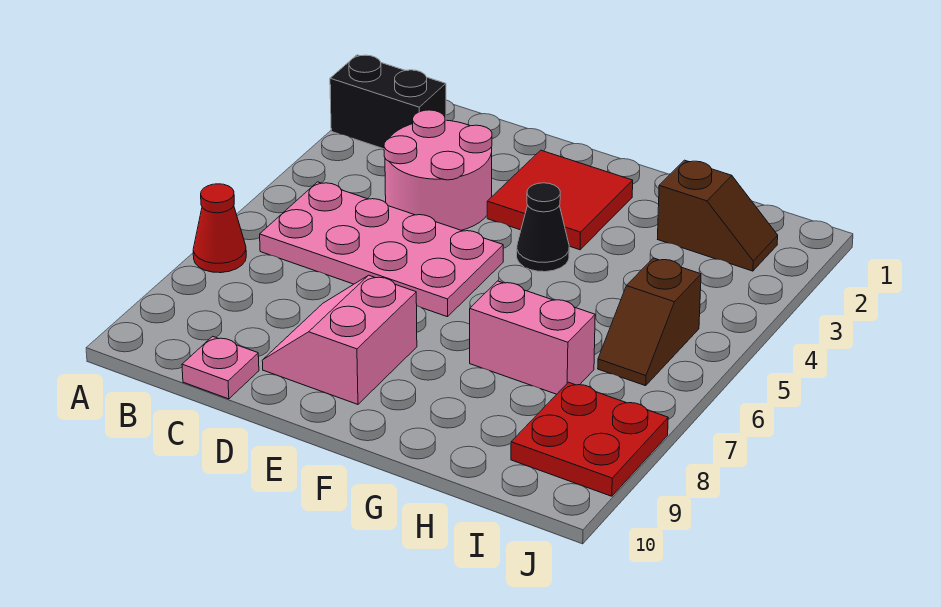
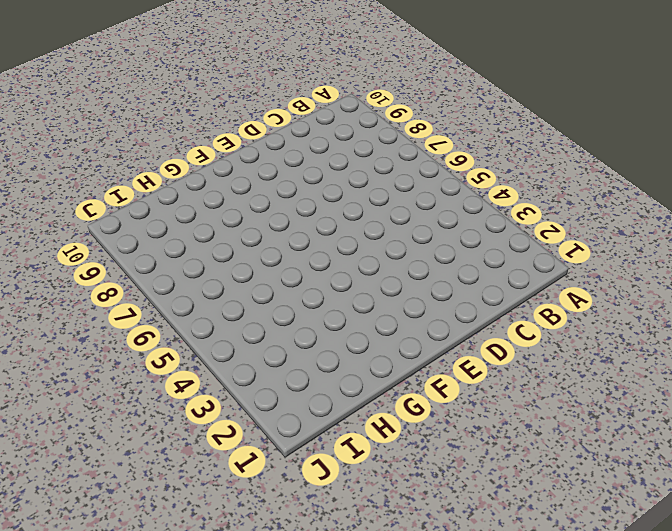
none -> black brick A2:B2 level 1
none -> red cone A7 level 1
none -> pink plate B5:E6 level 1

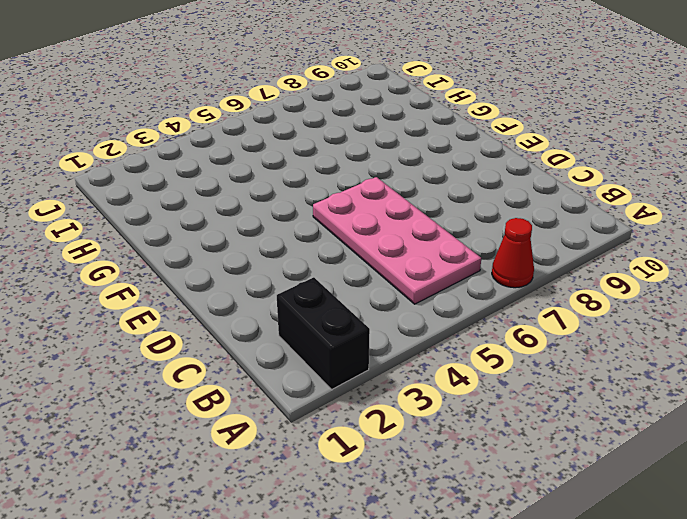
none -> pink round brick C3:D4 level 1
none -> pink plate C10 level 1
none -> pink slope D8:E9 level 1 top E

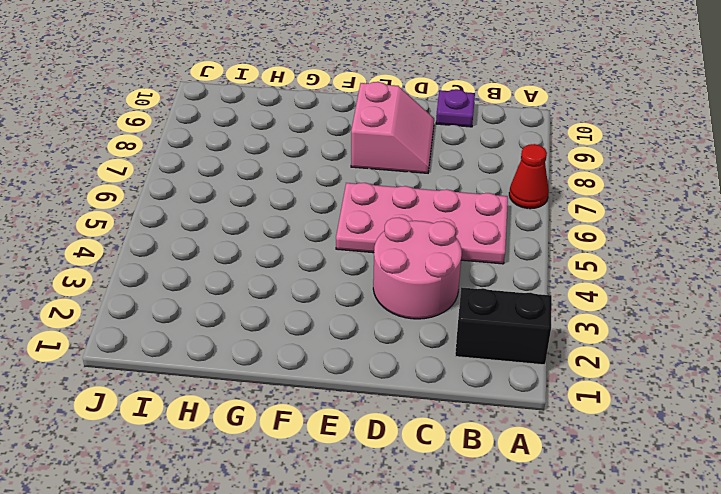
purple plate C10 level 1 -> pink plate C10 level 1
none -> red tile E2:F3 level 1
none -> black cone F4 level 1
none -> pink brick G7:H7 level 1

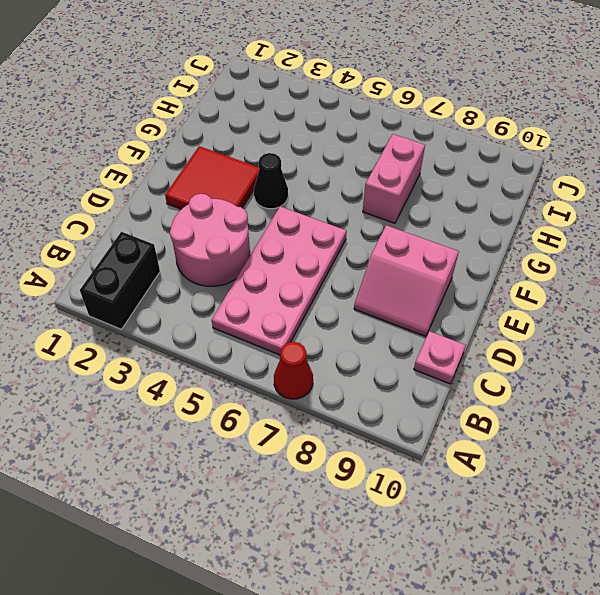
none -> brown slope H2:I2 level 1 top H
none -> brown slope I5:I6 level 1 top 5
none -> red plate I8:J9 level 1

